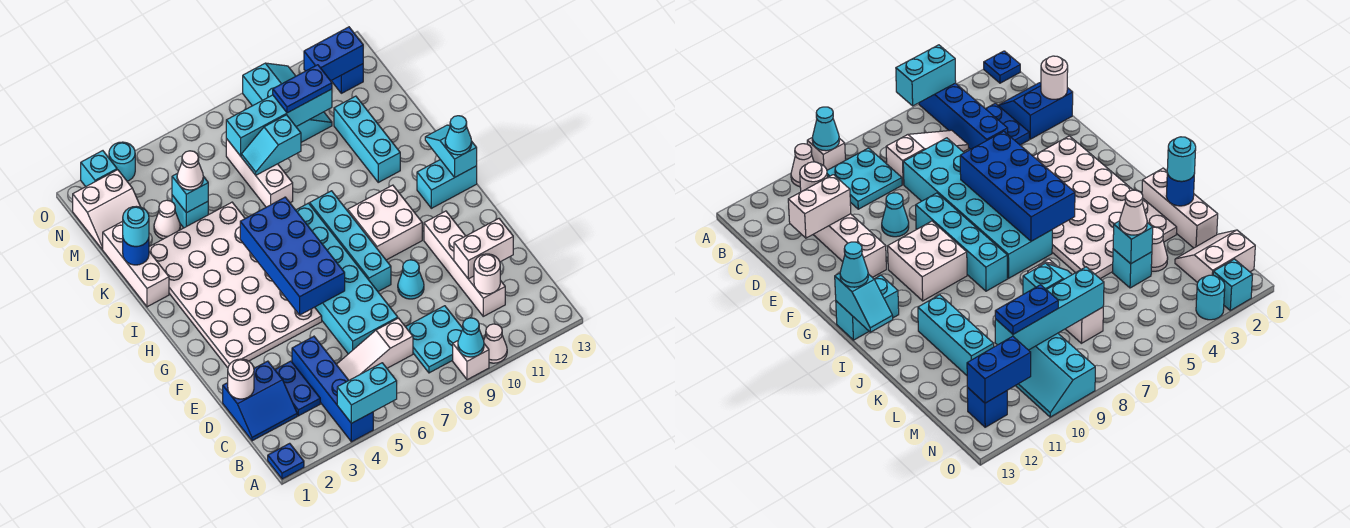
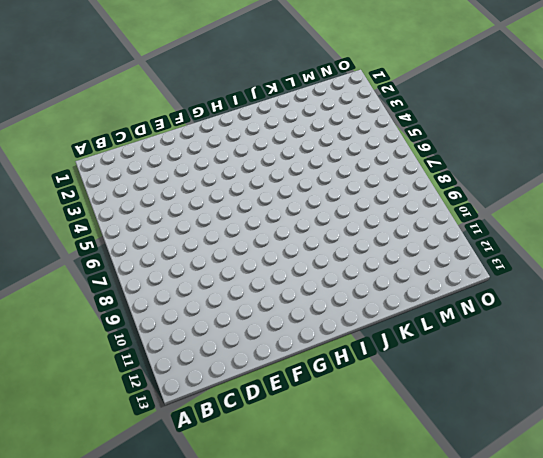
none -> blue plate A1 level 1
none -> blue brick A4:D4 level 1
none -> white brick A9 level 1
none -> white cone A10 level 1

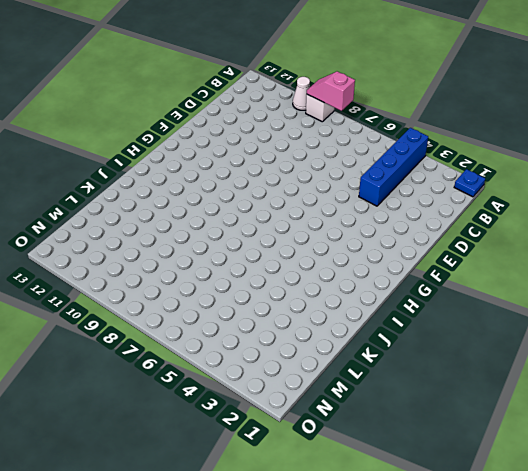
pink slope A8:A9 level 2 top 8 -> cyan cone A9 level 2
none -> cyan plate B8:C9 level 1
none -> blue slope C1:D2 level 1 top D
none -> blue plate C3:D3 level 1
none -> white slope C5:C7 level 1 top 7

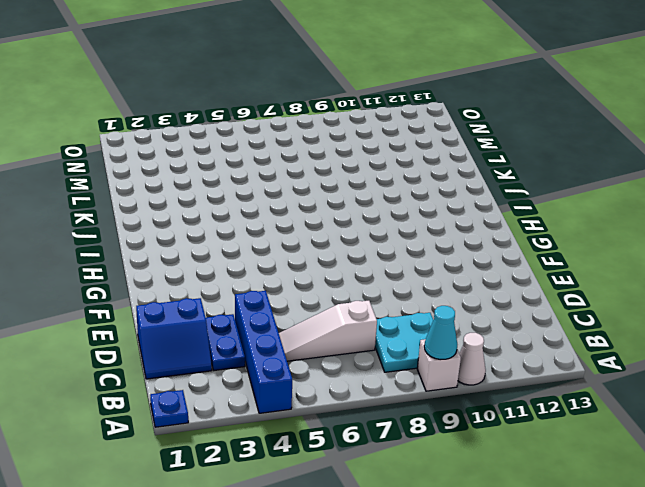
none -> white brick C11:F11 level 1
none -> cyan brick D6:I7 level 1
none -> cyan cone E9 level 1
none -> white plate F2:K5 level 1

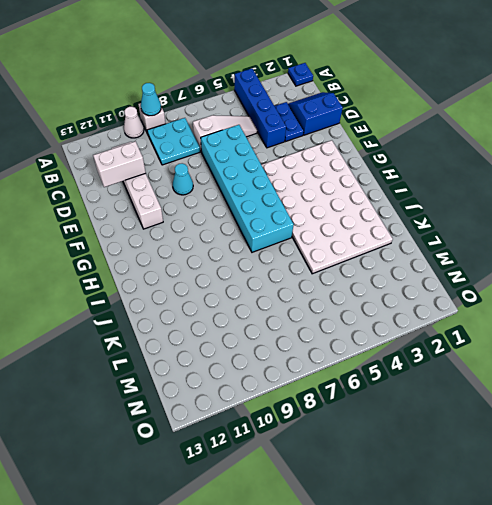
none -> cyan brick F8:I8 level 1
none -> white brick G9:H10 level 1
none -> cyan brick H12:H13 level 1
none -> white brick J1:L1 level 1

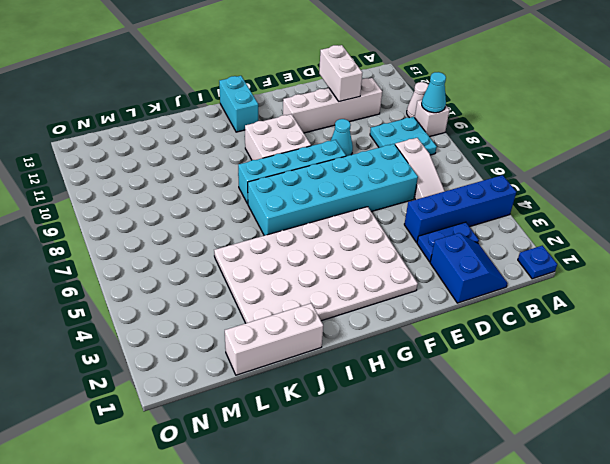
none -> cyan brick J11:L11 level 1
none -> white brick K7:M7 level 1
none -> white cone L3 level 1
none -> cyan brick L4 level 1

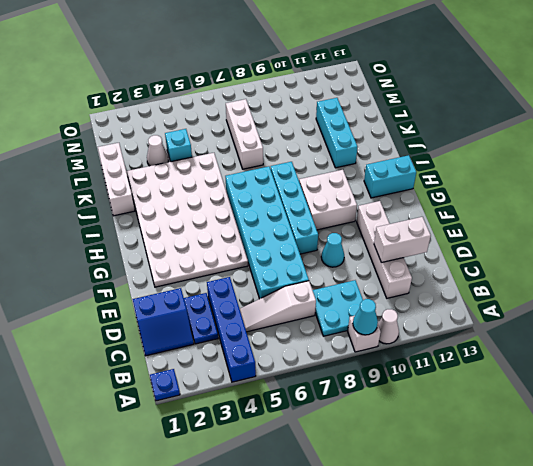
none -> white slope M1:N2 level 1 top N
none -> cyan slope M9:O10 level 1 top 9
none -> blue brick N12 level 1
none -> cyan brick O2 level 1

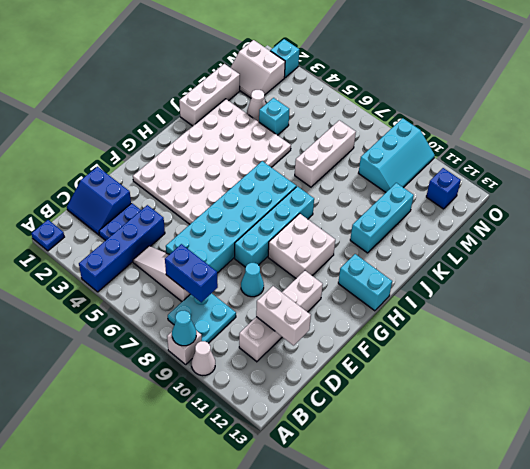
blue brick C7:C8 level 2 -> blue brick N11:N12 level 2
none -> cyan round brick O3 level 1
none -> cyan brick A4:A5 level 2
none -> white round brick C11 level 2
none -> white round brick D1 level 2

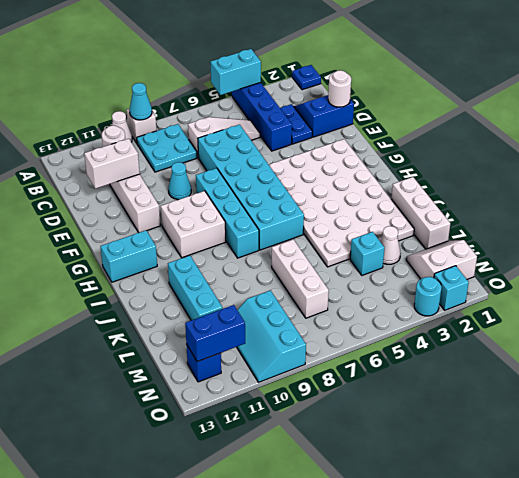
none -> blue brick F5:I6 level 2
none -> cyan slope H13:I13 level 2 top H
none -> blue round brick K1 level 2
none -> cyan brick L4 level 2

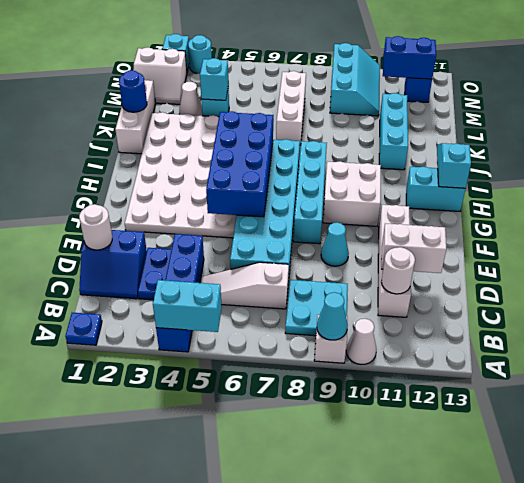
none -> cyan slope L7:L8 level 2 top 8
none -> cyan brick M7:M10 level 2
none -> cyan cone H13 level 3
none -> cyan round brick K1 level 3

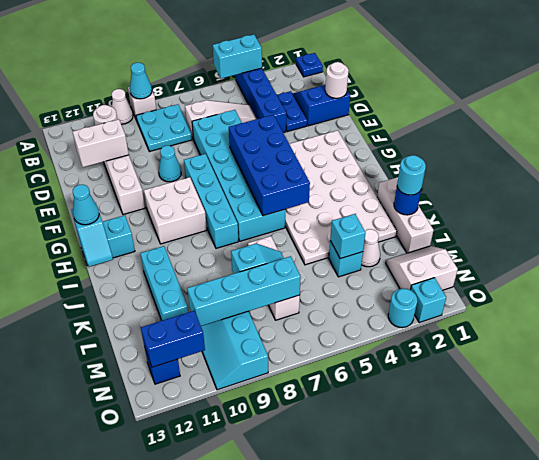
none -> white cone L4 level 3
none -> blue plate M9:M10 level 3

